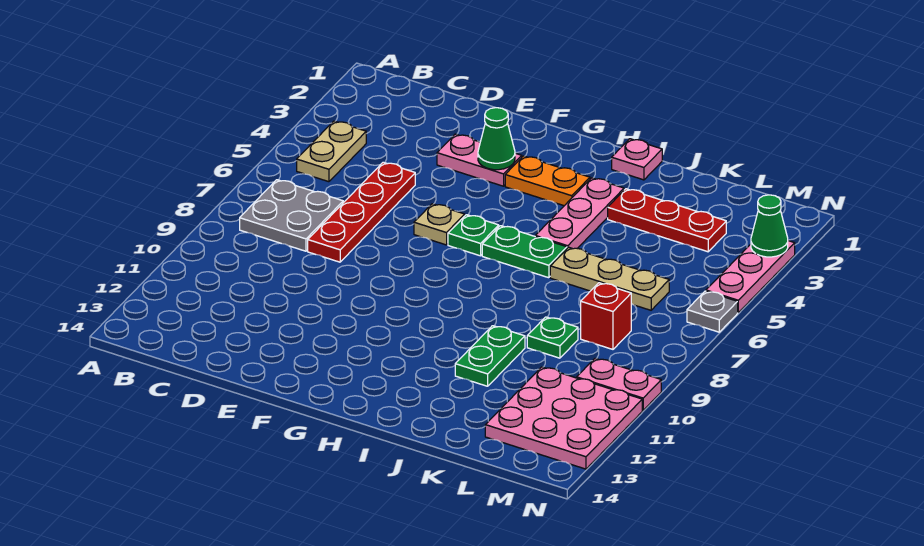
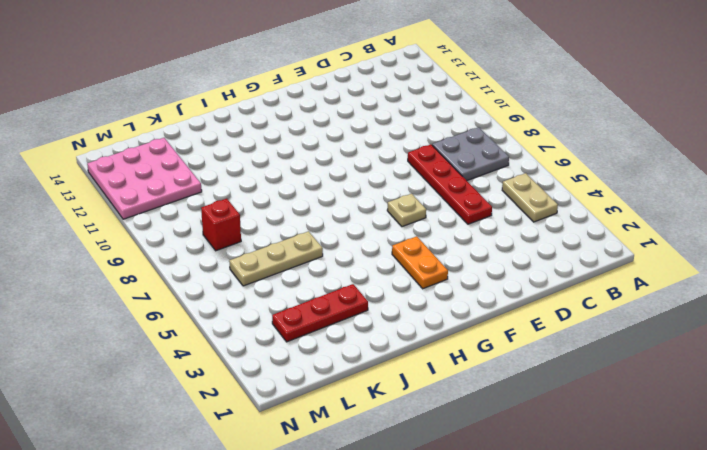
orange plate G3:G4 level 1 -> orange plate G3:H3 level 1
none -> pink plate E3:F3 level 1
none -> green plate G6 level 1
none -> green plate H6:I6 level 1

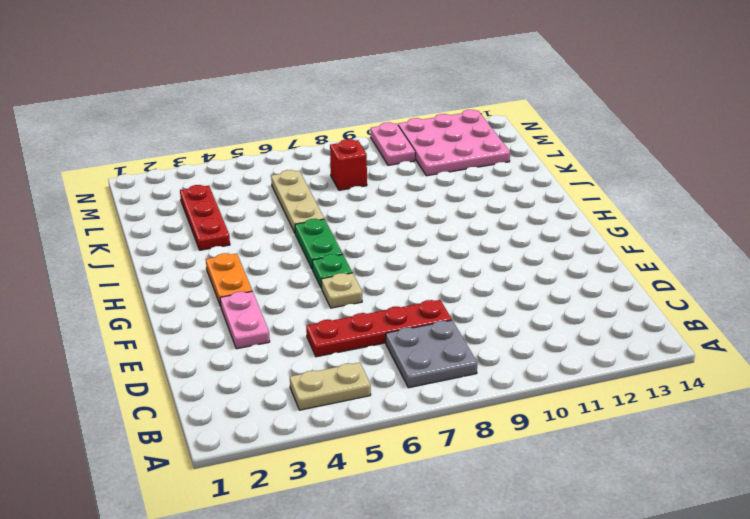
none -> pink plate I1 level 1
none -> pink plate I3:I5 level 1
none -> green plate J10:J11 level 1

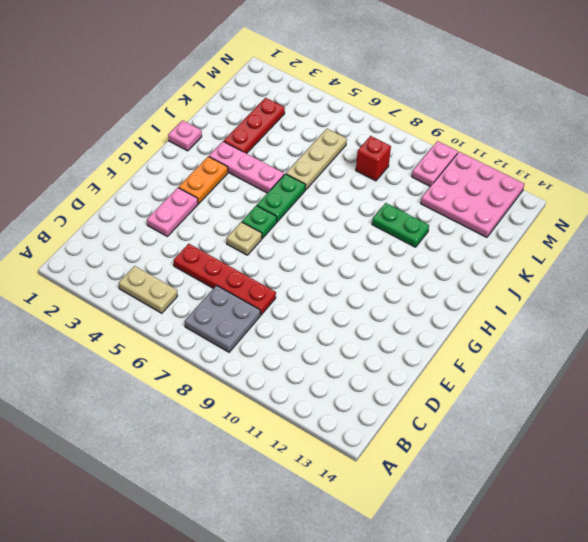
none -> green plate K9 level 1
none -> pink plate N3:N5 level 1
none -> grey plate N6 level 1

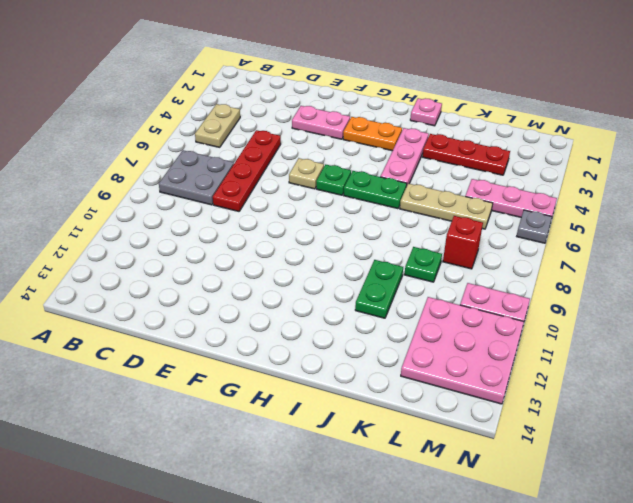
pink plate L5:N5 level 1 -> pink plate N3:N5 level 1
none -> green cone F3 level 2
none -> green cone N3 level 2

